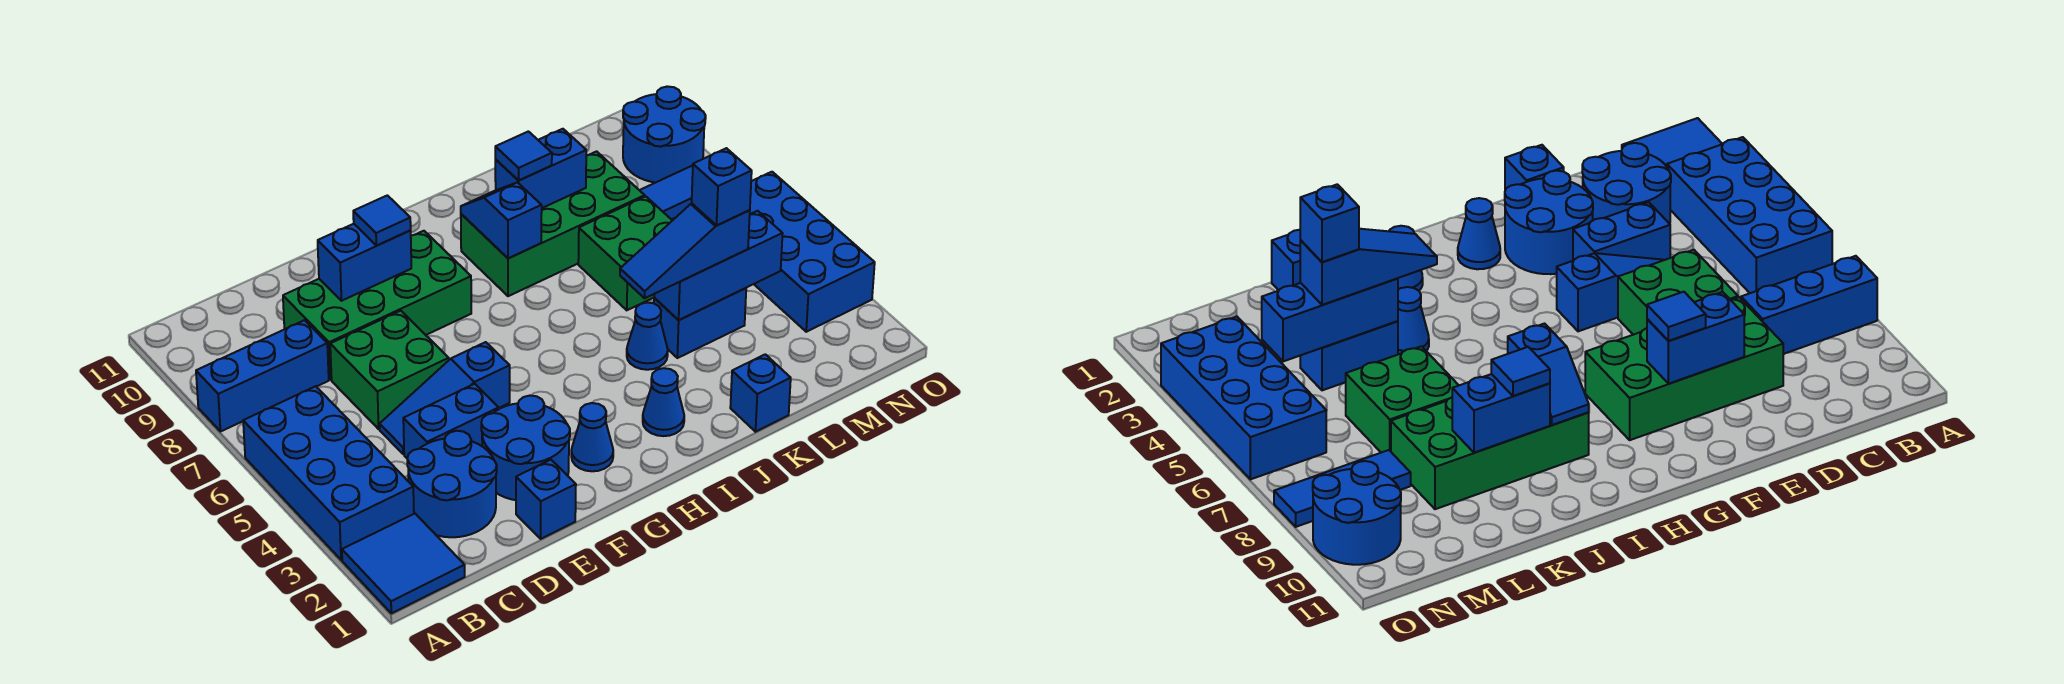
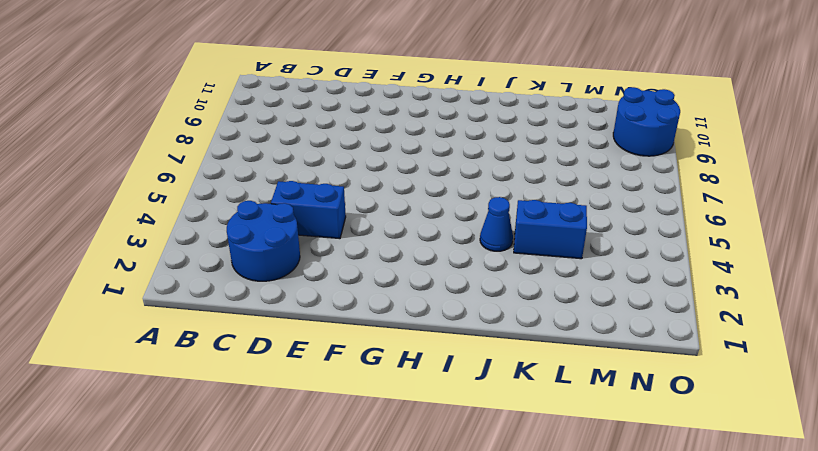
none -> blue tile A1:B2 level 1
none -> blue brick A3:B6 level 1
none -> blue brick A8:C8 level 1

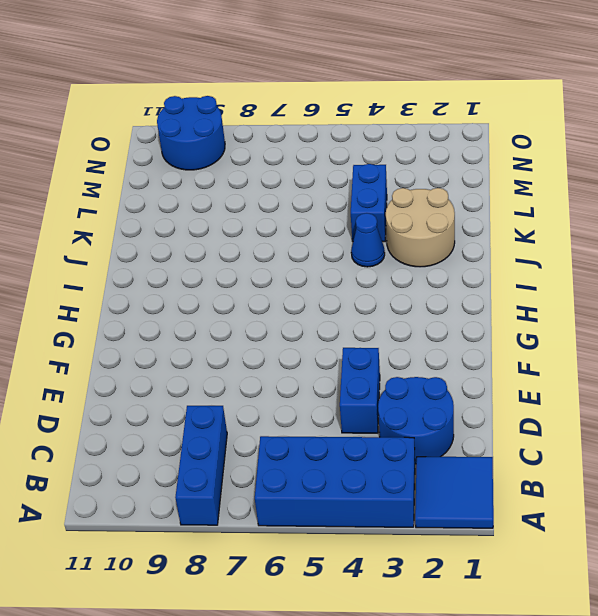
tan round brick J2:K3 level 1 -> none
none -> blue slope D5:F5 level 1 top F
none -> green brick D6:E7 level 1
none -> green brick D8:G9 level 1

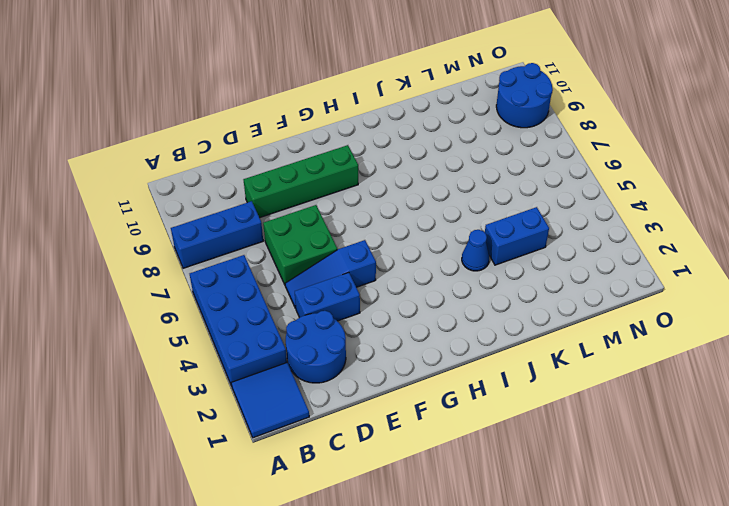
green brick D9:G9 level 1 -> green brick D8:G9 level 1
none -> blue brick E1 level 1
none -> blue round brick E2:F3 level 1
none -> blue cone G2 level 1

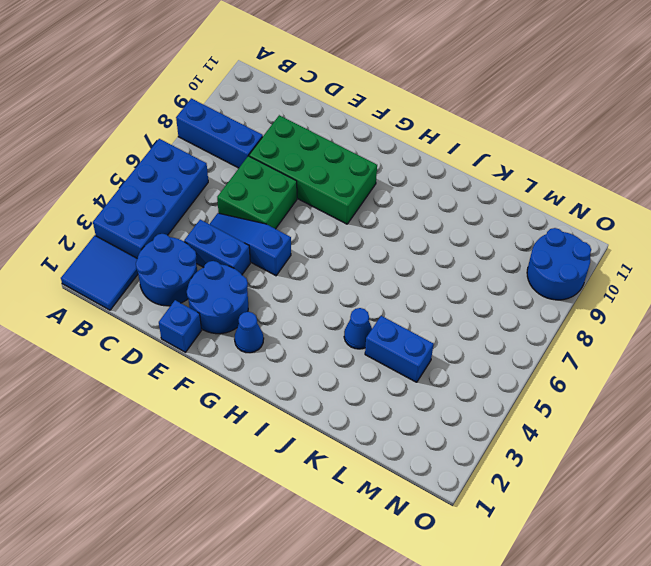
none -> blue cone I2 level 1
none -> green brick I8:L9 level 1
none -> blue brick K1 level 1

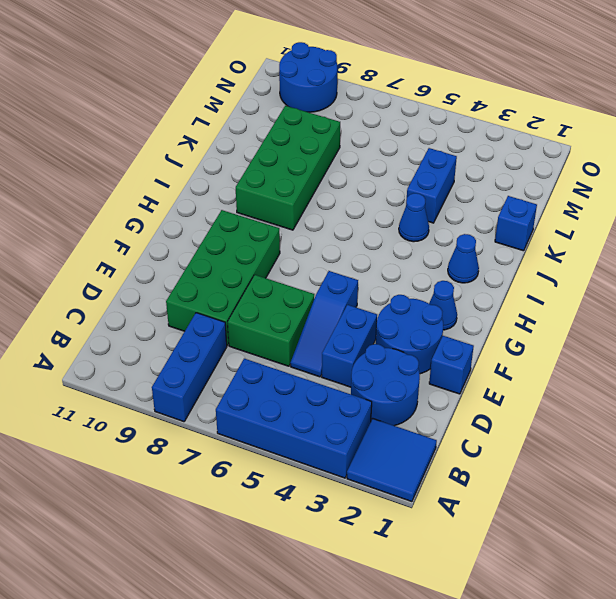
none -> green brick K6:L7 level 1
none -> blue tile M8:O8 level 1
none -> blue brick N3:O6 level 1

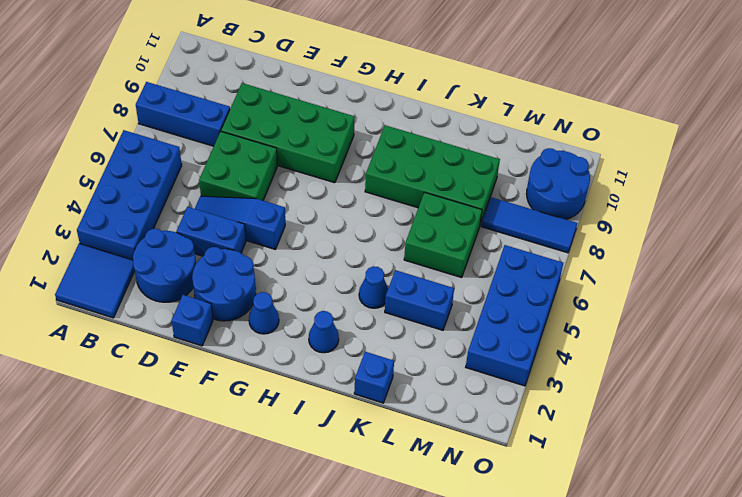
none -> blue brick E9:F9 level 2
none -> blue slope I8:I9 level 2 top 8
none -> blue brick J9:K9 level 2

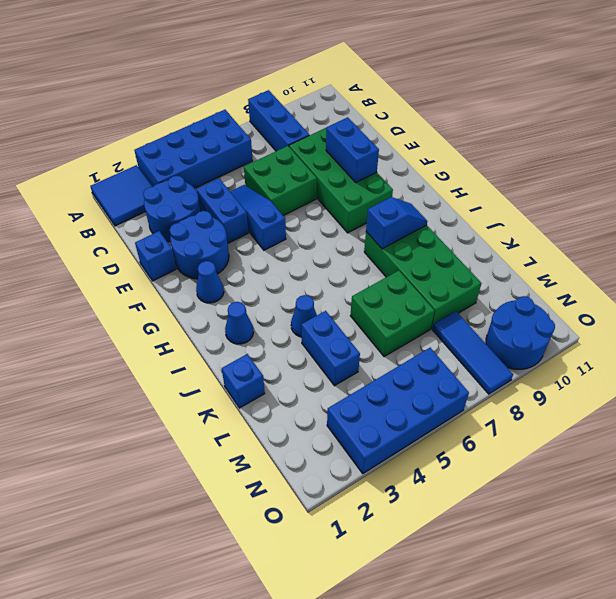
none -> blue brick J9:K9 level 2
none -> blue brick K4:M4 level 2
none -> blue tile F9 level 3

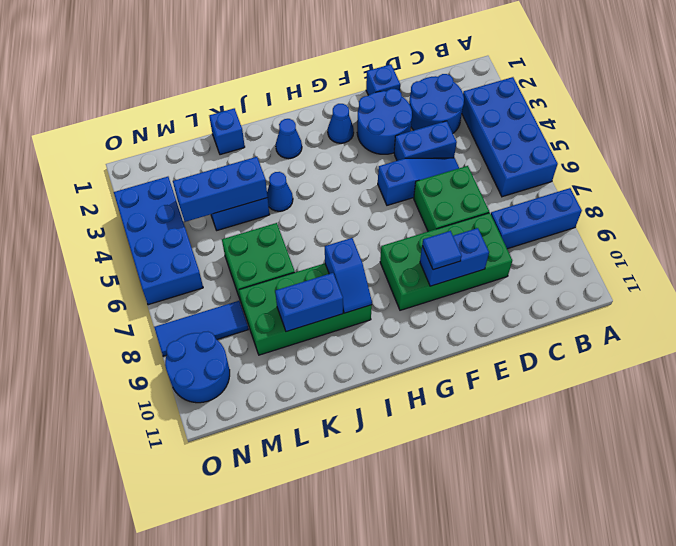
none -> blue tile A1:B2 level 1
none -> blue slope J4:L4 level 3 top L
none -> blue tile J9 level 3

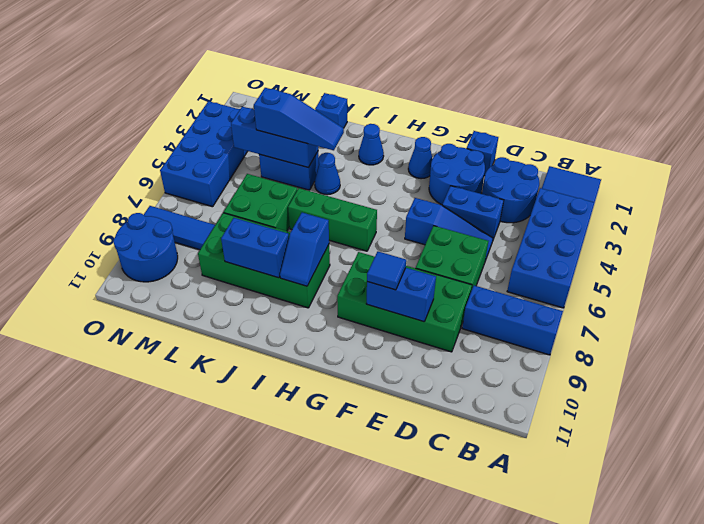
green brick H6:J6 level 1 -> none
none -> blue tile J9 level 3
none -> blue brick L4 level 4

